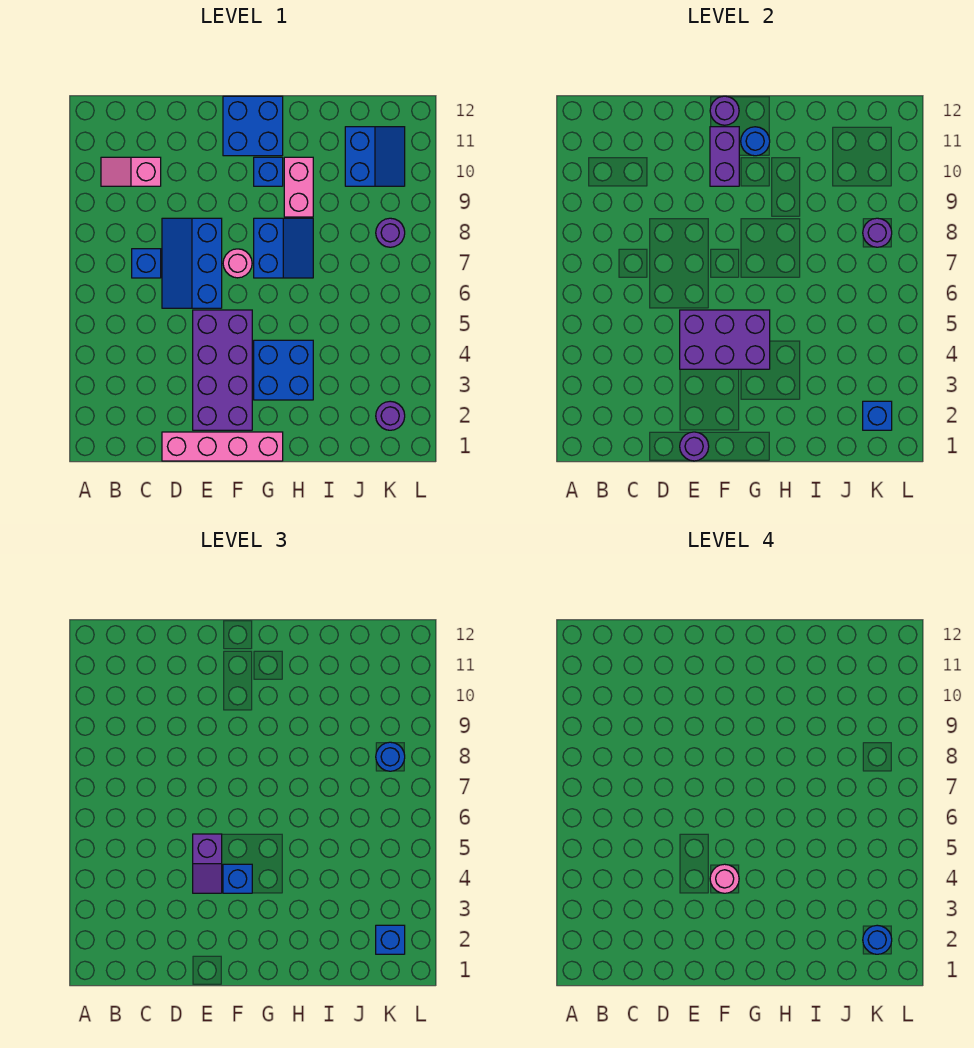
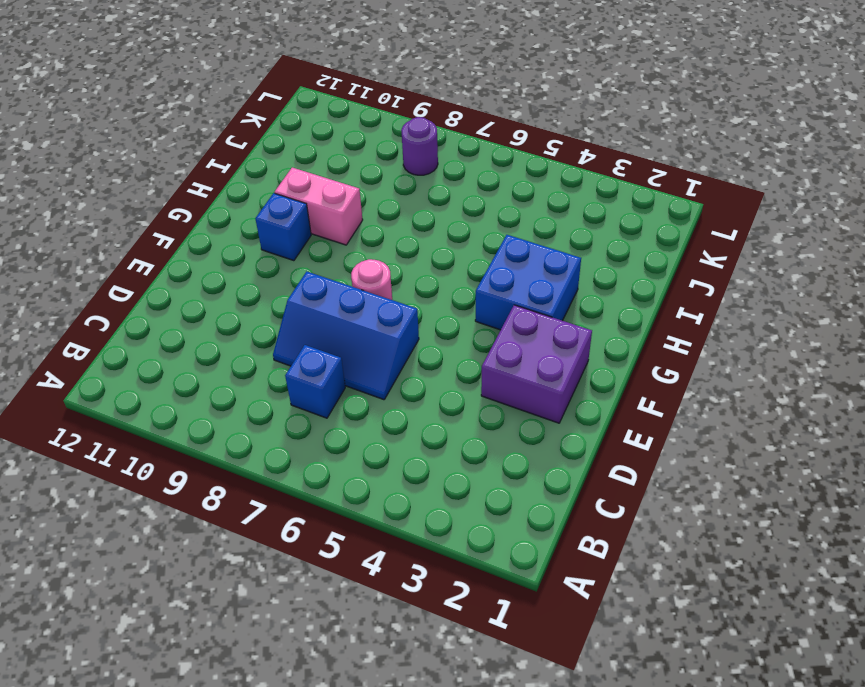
purple brick E2:F3 level 1 -> purple brick E2:F5 level 1
none -> pink slope B10:C10 level 1 top C
none -> pink brick D1:G1 level 1
none -> blue brick F11:G12 level 1

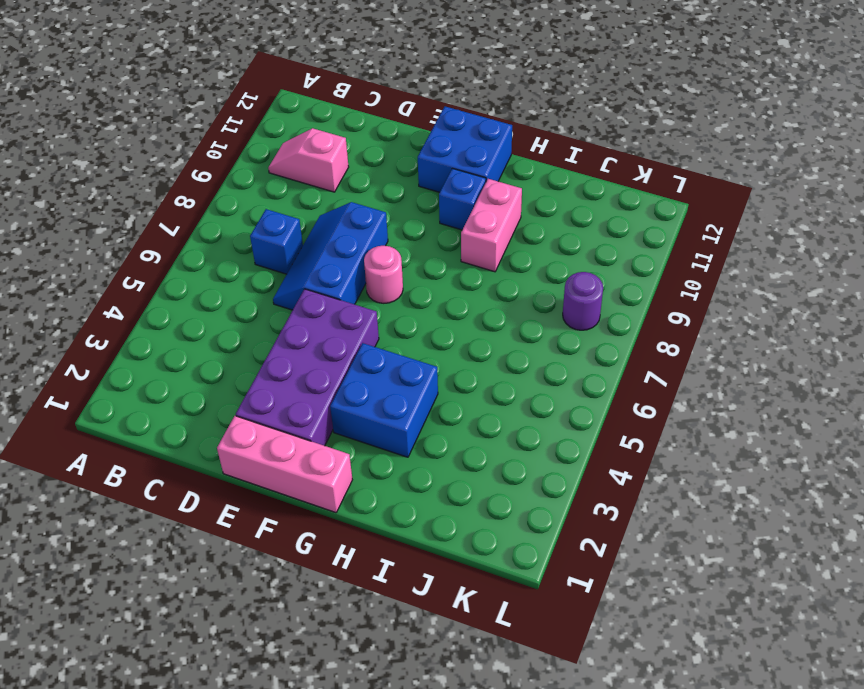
pink brick E1:G1 level 1 -> pink brick D1:G1 level 1
none -> blue slope G7:H8 level 1 top G
none -> blue slope J10:K11 level 1 top J
none -> purple round brick K2 level 1

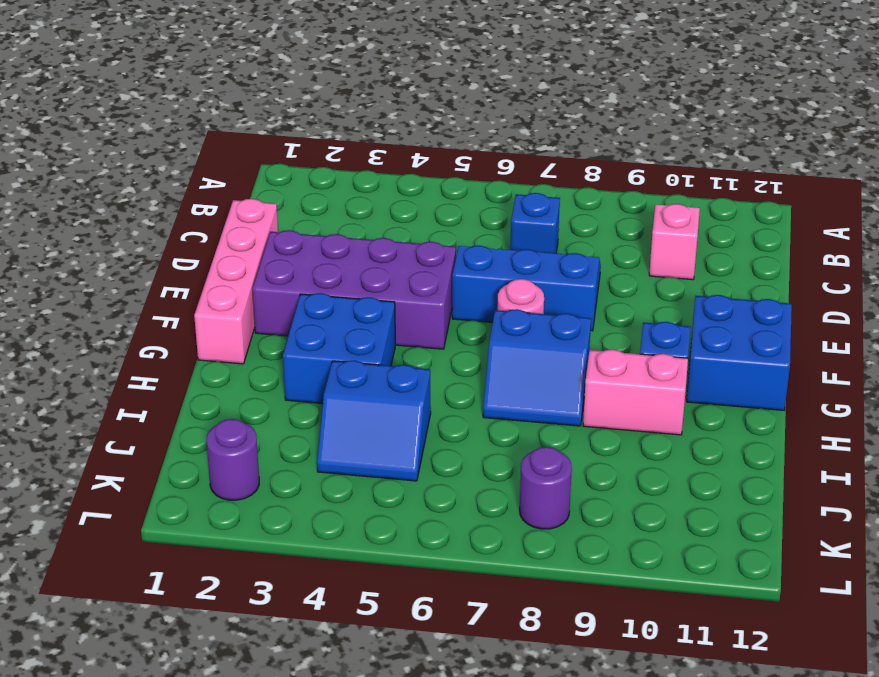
blue slope I4:J5 level 1 top I -> blue slope J10:K11 level 1 top J
none -> purple round brick E1 level 2
none -> purple brick E4:G5 level 2
none -> purple brick F10:F11 level 2

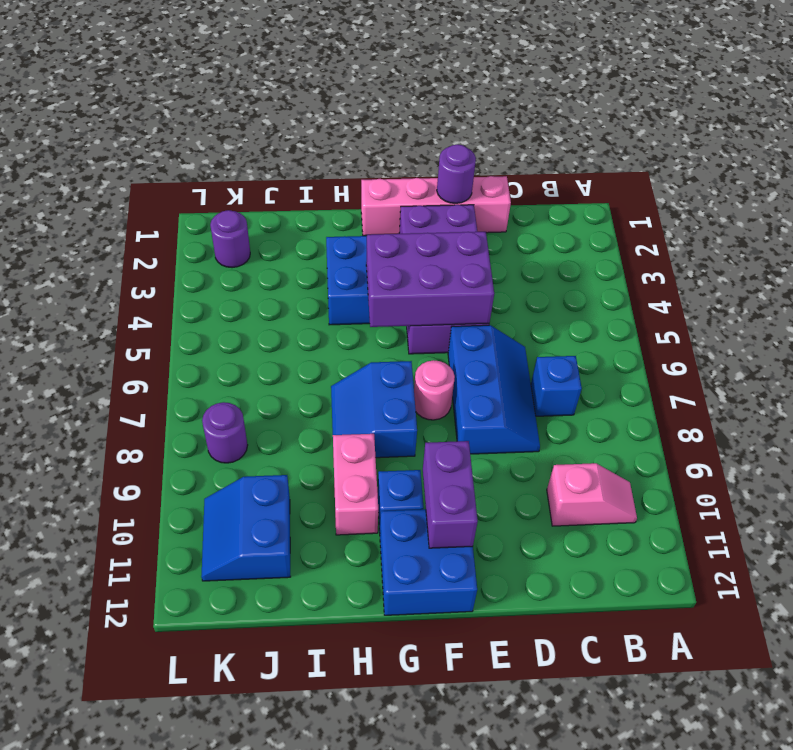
none -> purple round brick F12 level 2
none -> blue round brick G11 level 2
none -> blue brick K2 level 2

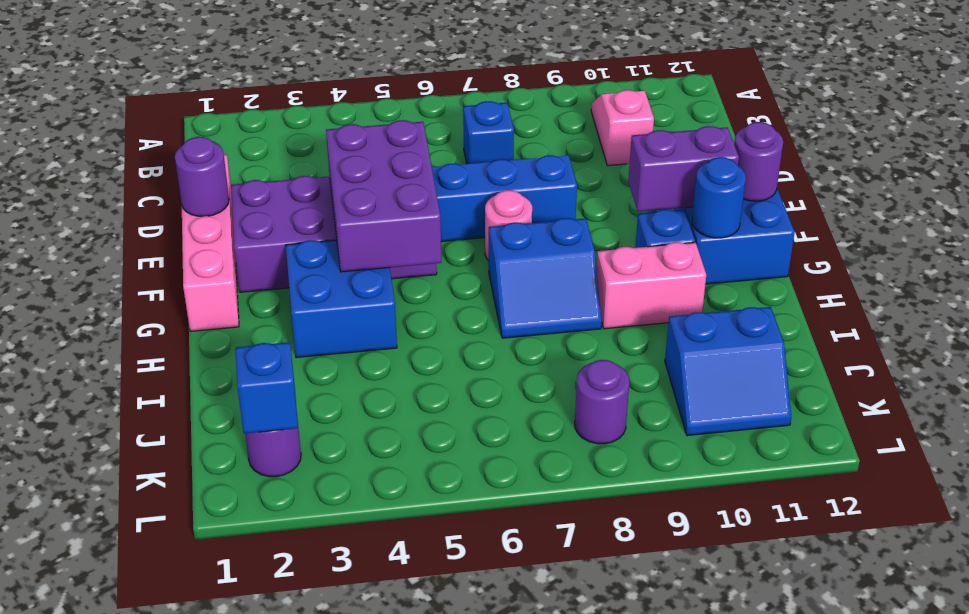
none -> purple round brick K8 level 2
none -> purple slope E4:E5 level 3 top 5
none -> blue brick F4 level 3

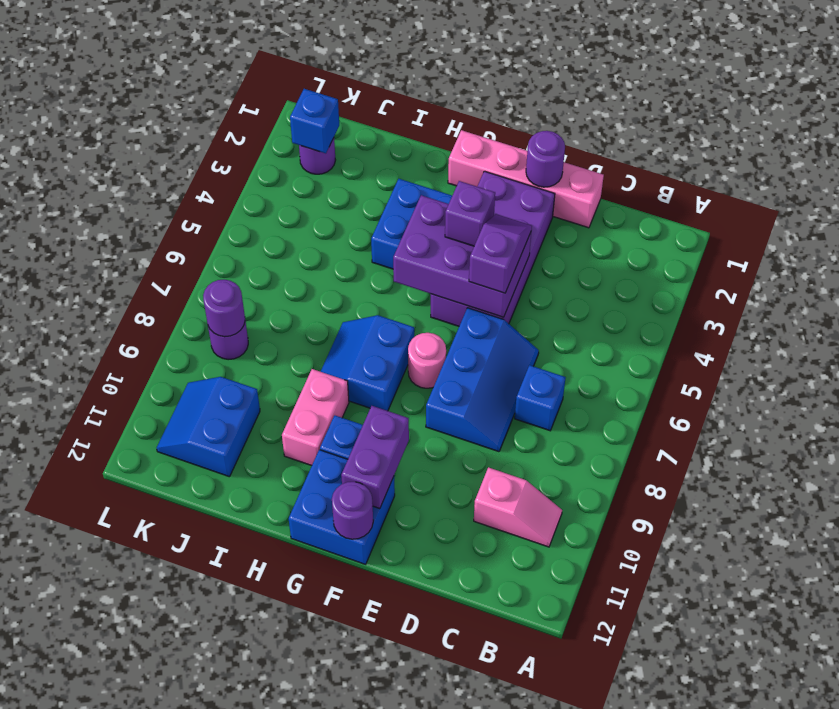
purple brick F4 level 3 -> blue brick F4 level 3
none -> blue round brick G11 level 2
none -> blue brick K2 level 3
none -> blue round brick K8 level 3

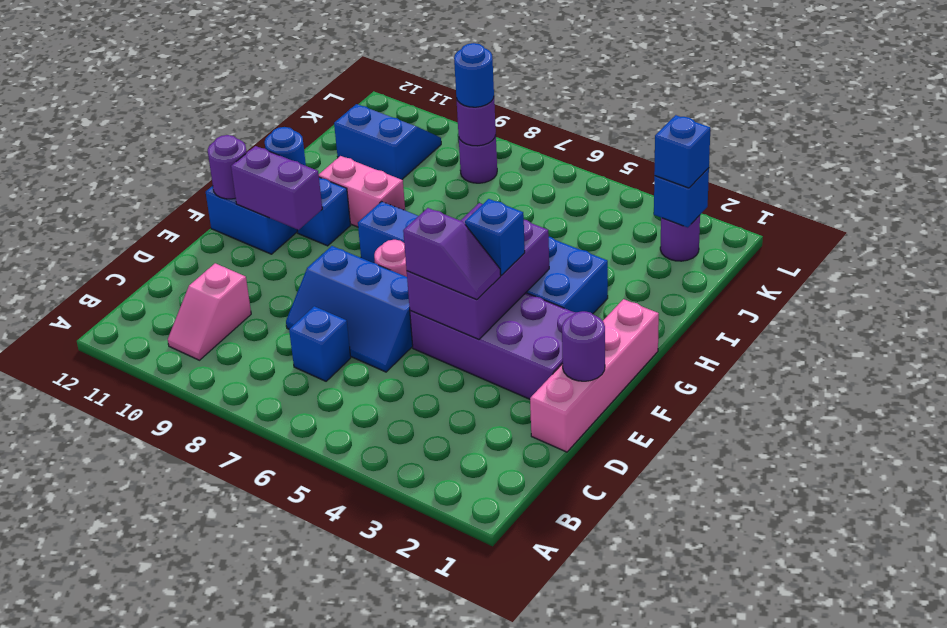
none -> pink round brick F4 level 4
none -> blue round brick K2 level 4

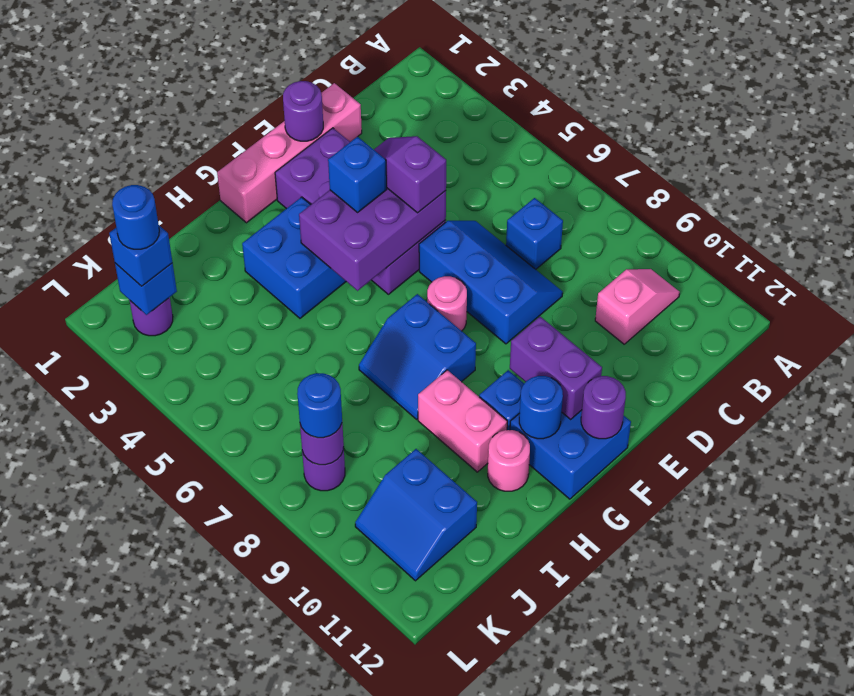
pink round brick H11 level 1 -> pink round brick F4 level 4

